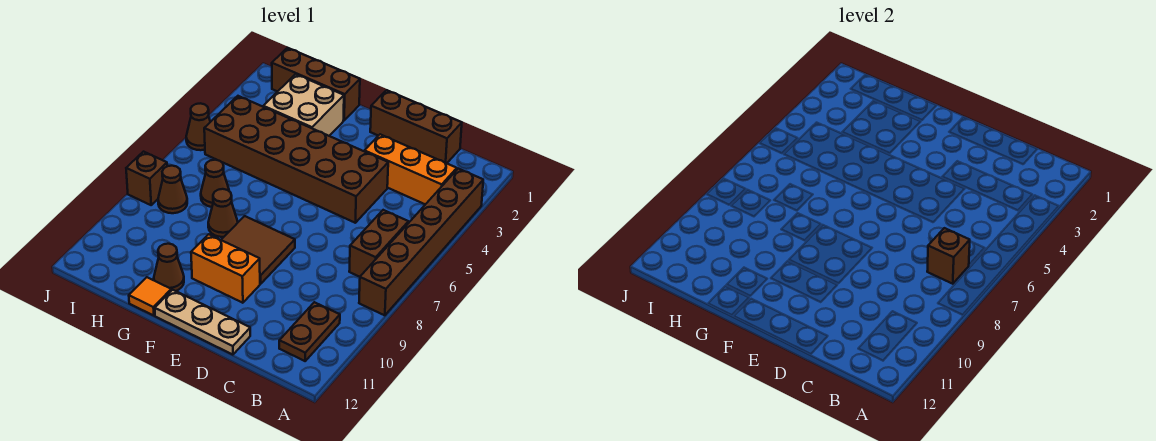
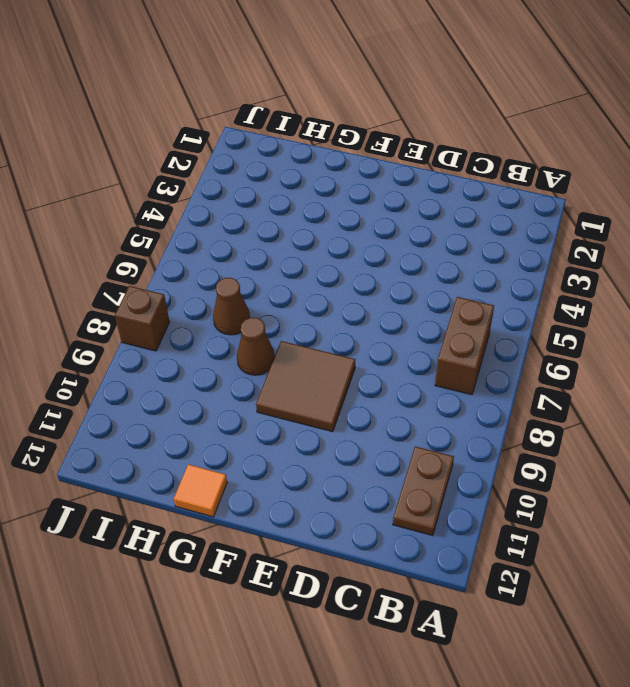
none -> brown brick A3:A8 level 1
none -> orange brick B3:D3 level 1
none -> brown brick C1:E1 level 1

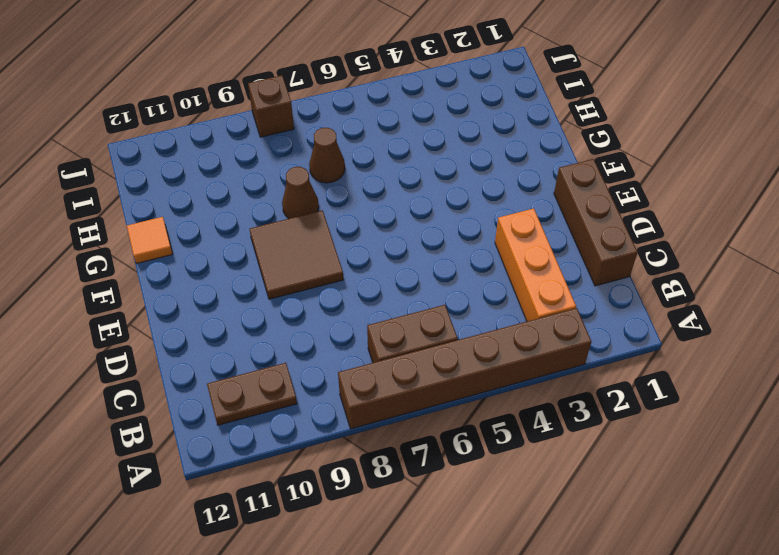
none -> brown brick D4:I5 level 1
none -> tan plate D12:F12 level 1
none -> orange brick E10:F10 level 1

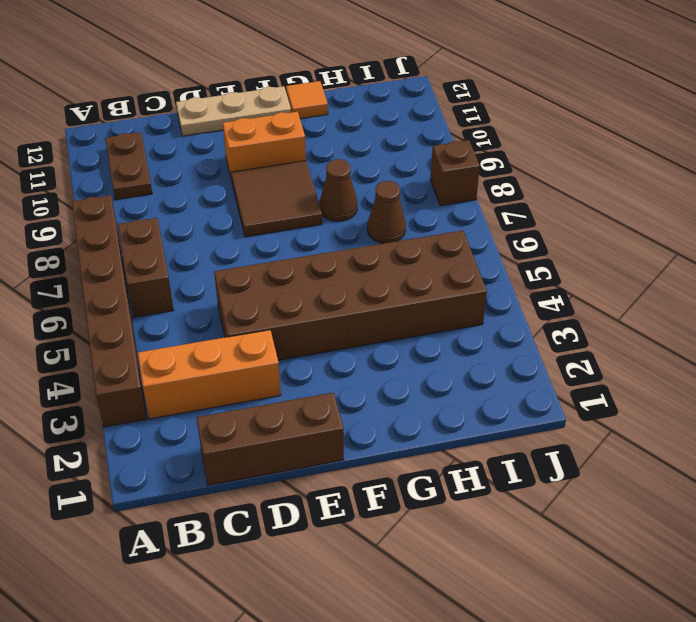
none -> brown brick G1:I1 level 1
none -> tan brick G2:H3 level 1
none -> brown cone G11 level 1

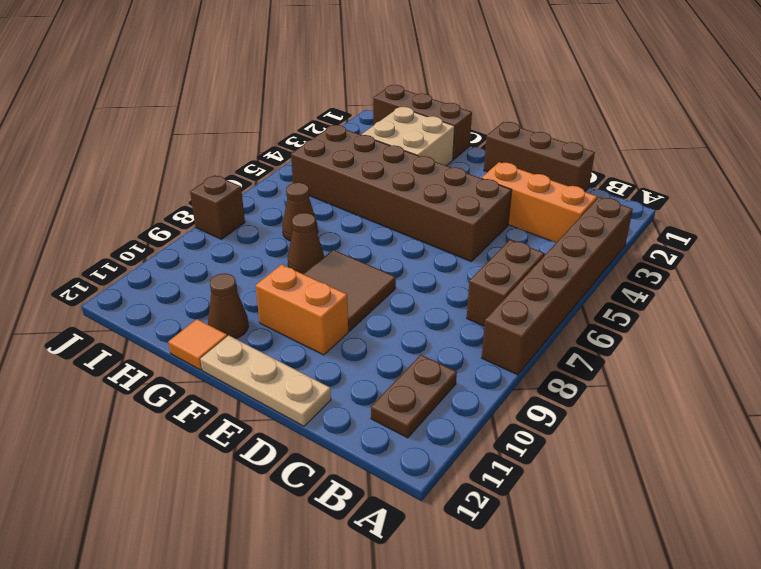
none -> brown cone I8 level 1
none -> brown cone J5 level 1
none -> brown brick B7 level 2

